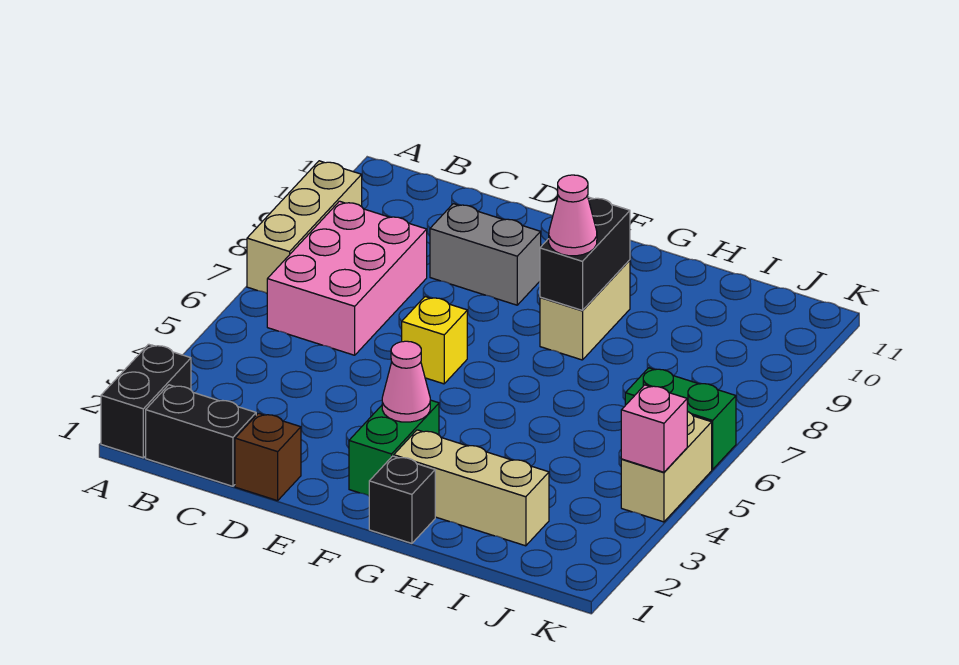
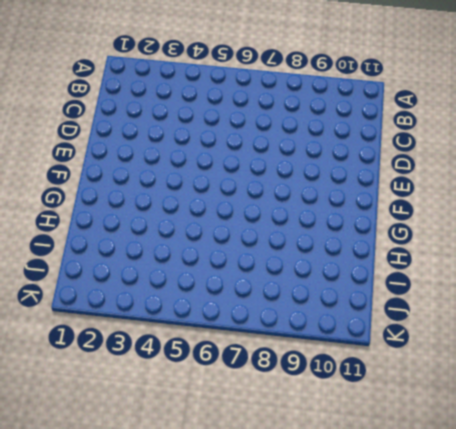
none -> black brick A1:A2 level 1
none -> tan brick A7:A9 level 1
none -> black brick B1:C1 level 1

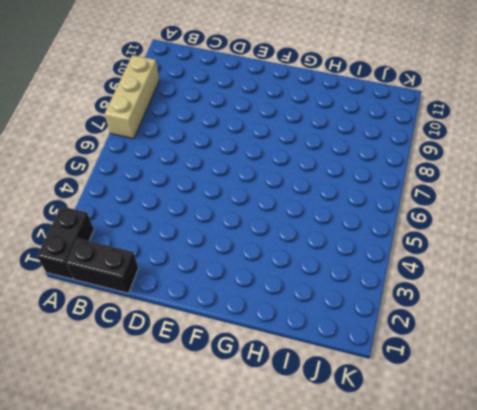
none -> pink brick B6:C8 level 1
none -> brown brick D1 level 1
none -> grey brick D9:E9 level 1

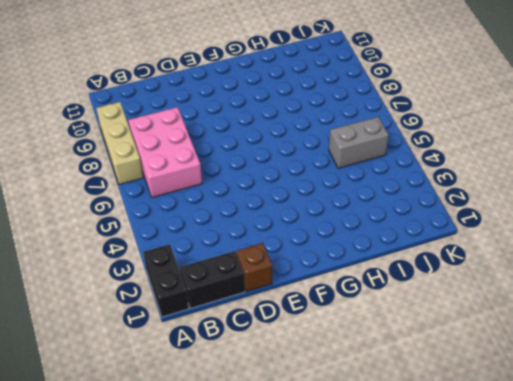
grey brick I5:J5 level 1 -> grey brick D9:E9 level 1
none -> yellow brick E6 level 1
none -> green brick F2:F3 level 1
none -> black brick G1 level 1

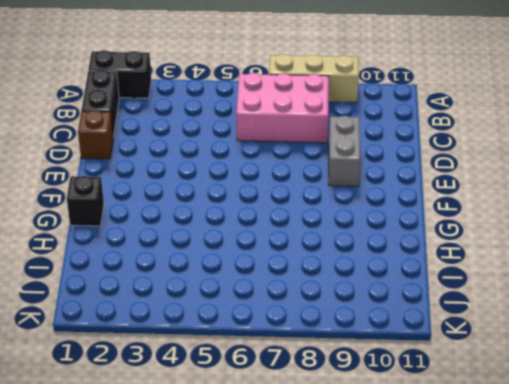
none -> yellow brick E6 level 1
none -> green brick F2:F3 level 1
none -> tan brick G2:I2 level 1

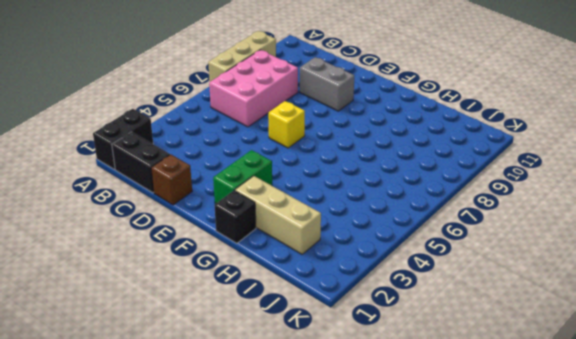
none -> tan brick G8:G9 level 1
none -> green brick J6:K6 level 1
none -> tan brick K4:K5 level 1

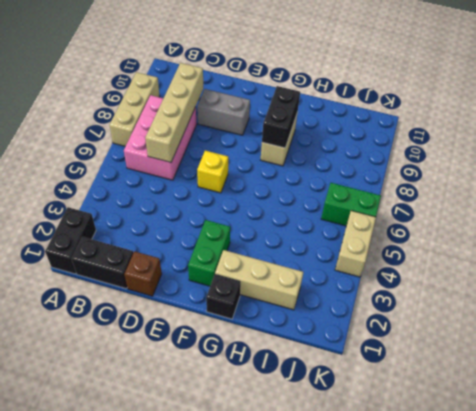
tan brick C6:C9 level 2 -> none
none -> pink cone F3 level 2
none -> pink brick K4 level 2
none -> pink cone G8 level 3

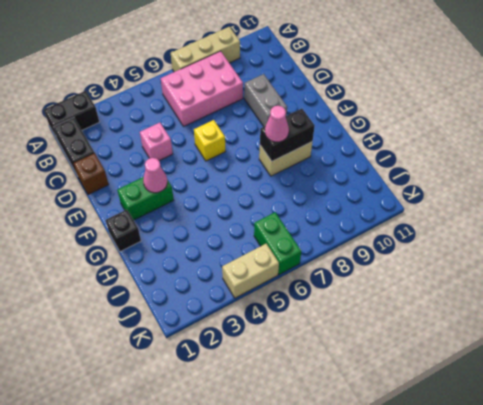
pink brick D4 level 1 -> pink brick K4 level 2
none -> tan brick G2:I2 level 1

